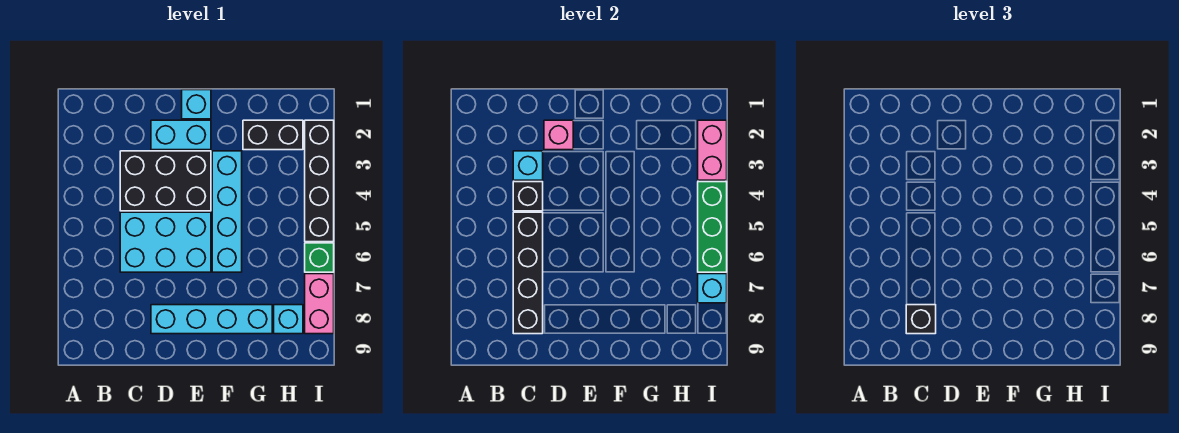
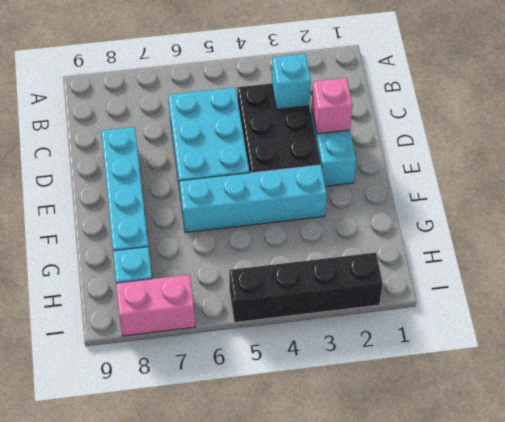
none -> cyan brick E1 level 1
none -> black brick G2:H2 level 1
none -> green brick I6 level 1

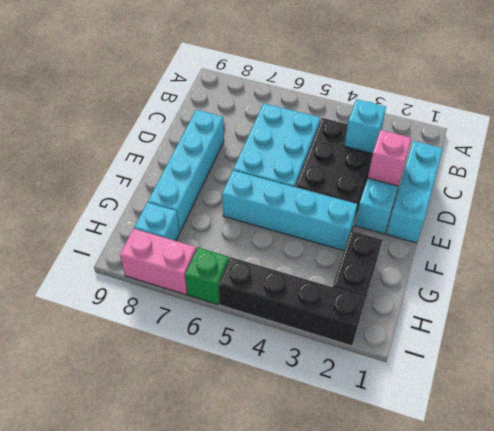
cyan brick C1:E1 level 1 -> cyan brick E1 level 1
none -> black brick C4 level 2
none -> black brick C5:C8 level 2
none -> pink brick I2:I3 level 2

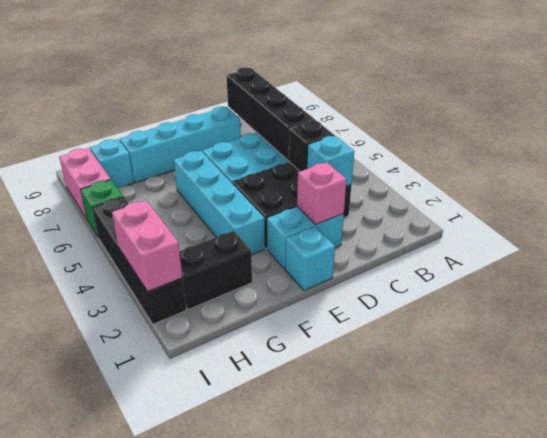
none -> green brick I4:I6 level 2
none -> cyan brick I7 level 2
none -> black brick C8 level 3

